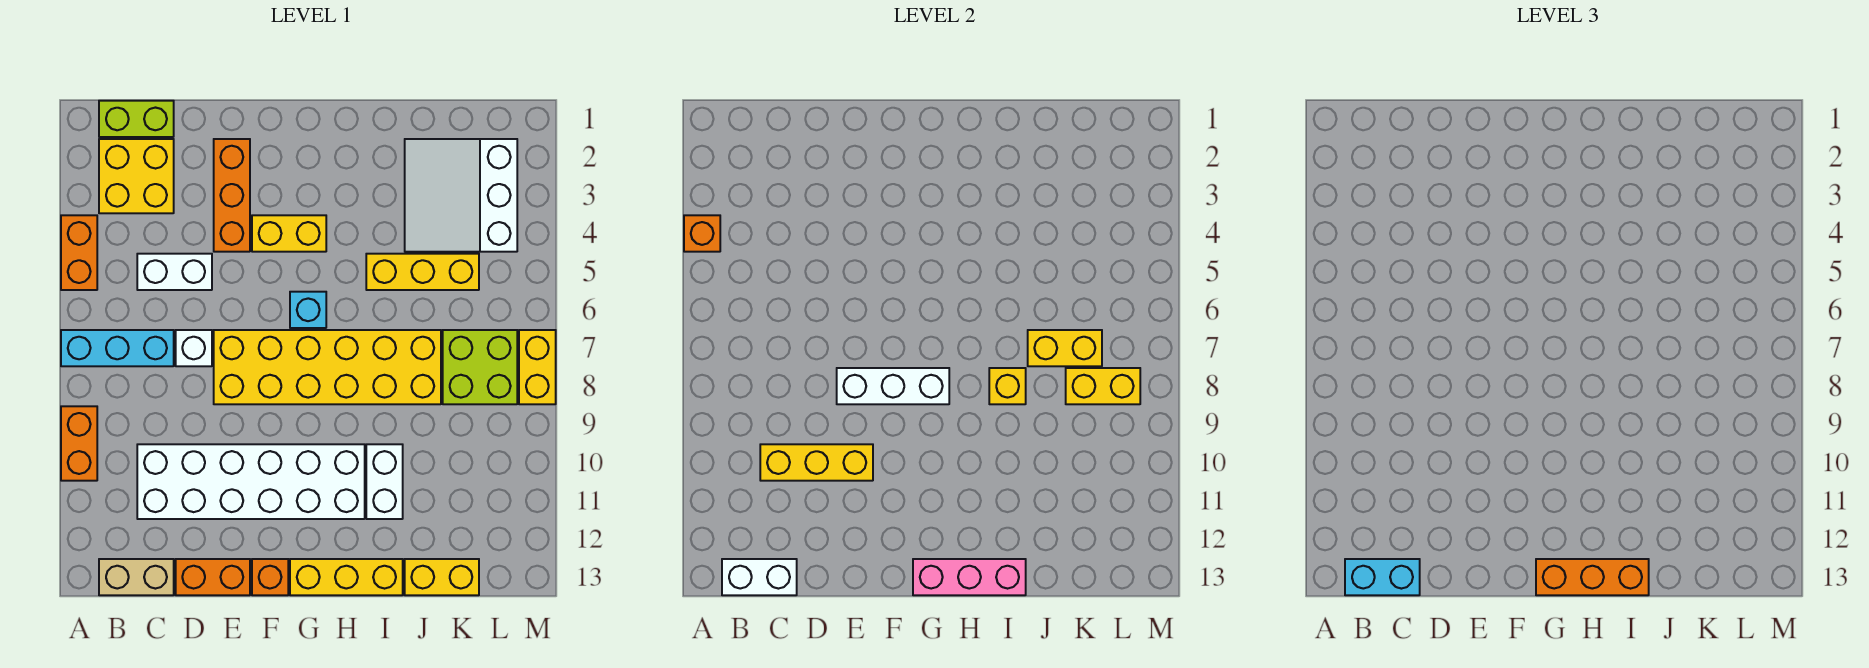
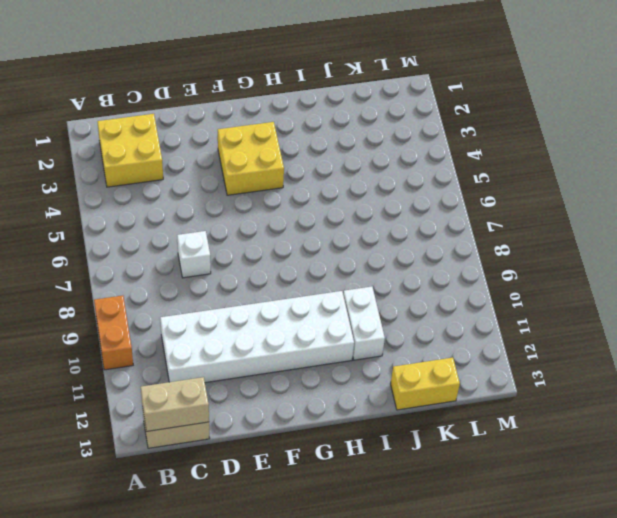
tan brick B13:C13 level 2 -> white brick B13:C13 level 2
yellow brick F3:G4 level 1 -> yellow brick F4:G4 level 1
none -> orange brick A4:A5 level 1
none -> cyan brick A7:C7 level 1
none -> lime brick B1:C1 level 1
none -> white brick C5:D5 level 1

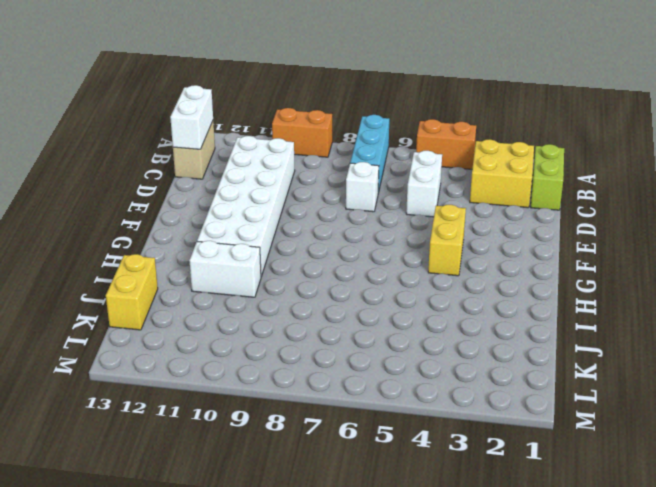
none -> orange brick D13:E13 level 1
none -> orange brick E2:E4 level 1
none -> yellow brick E7:J8 level 1
none -> orange brick F13 level 1

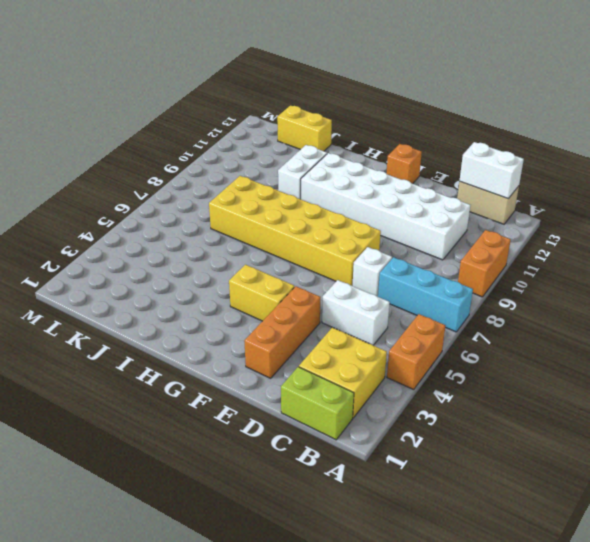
none -> orange brick D13:E13 level 1
none -> cyan brick G6 level 1
none -> yellow brick G13:I13 level 1
none -> yellow brick I5:K5 level 1

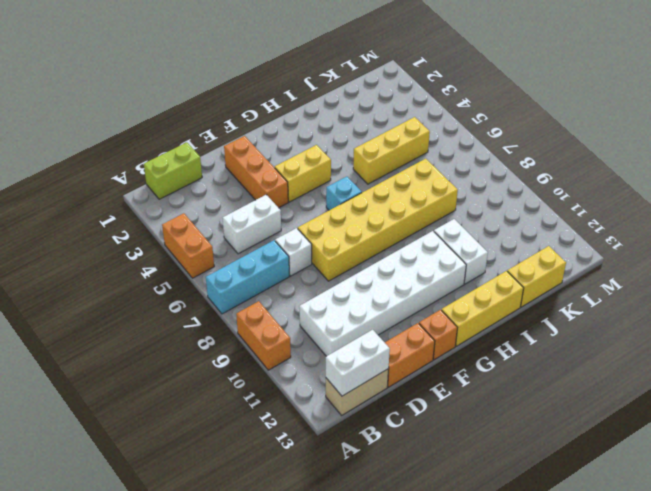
none -> yellow brick B2:C3 level 1
none -> white slope J2:L4 level 1 top L
none -> lime brick K7:L8 level 1
none -> yellow brick M7:M8 level 1

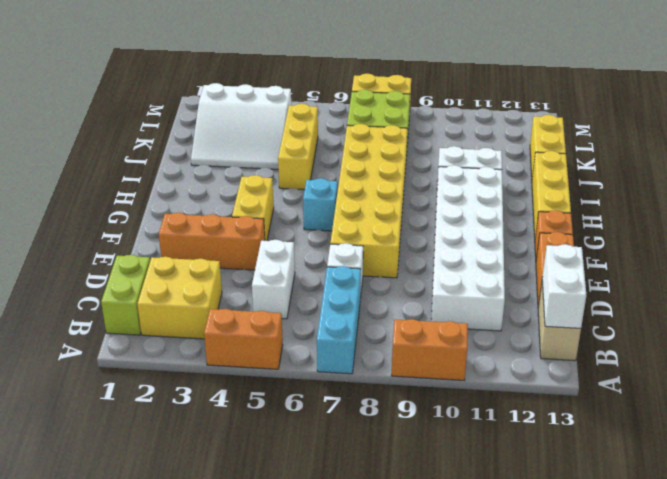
none -> orange brick A4 level 2
none -> yellow brick C10:E10 level 2
none -> white brick E8:G8 level 2
none -> pink brick G13:I13 level 2

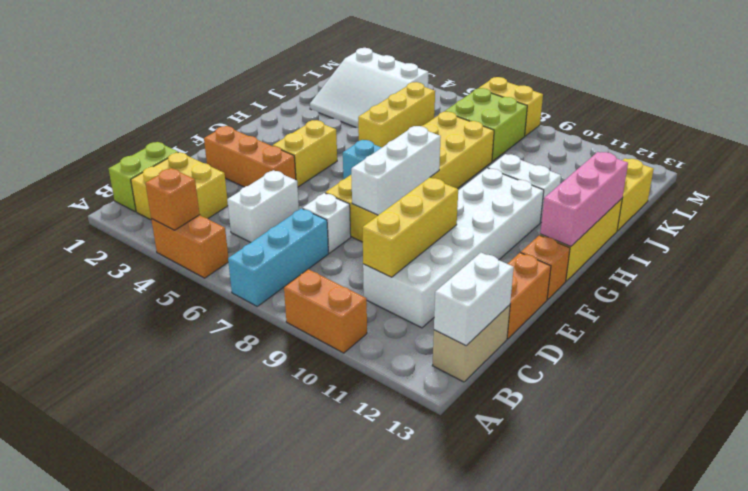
none -> yellow brick I8 level 2
none -> yellow brick J7:K7 level 2
none -> yellow brick K8:L8 level 2
none -> cyan brick B13:C13 level 3

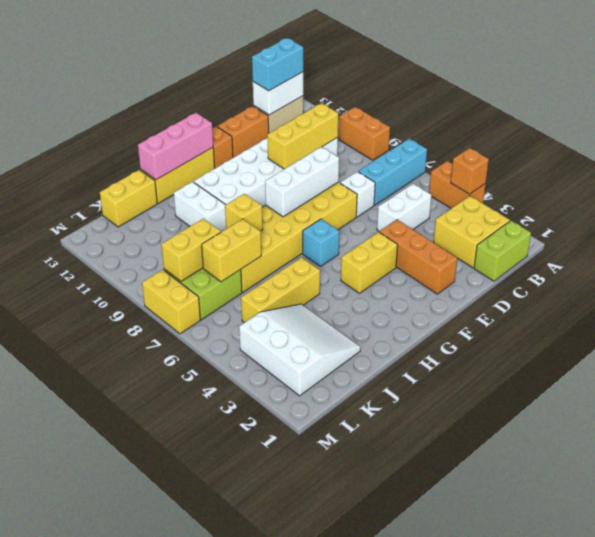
none -> orange brick G13:I13 level 3

